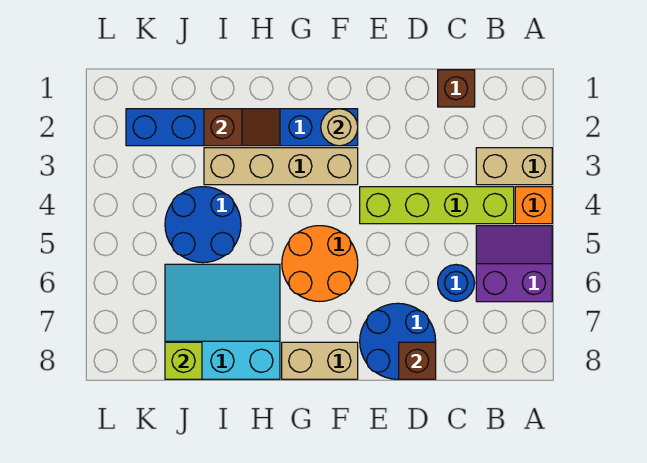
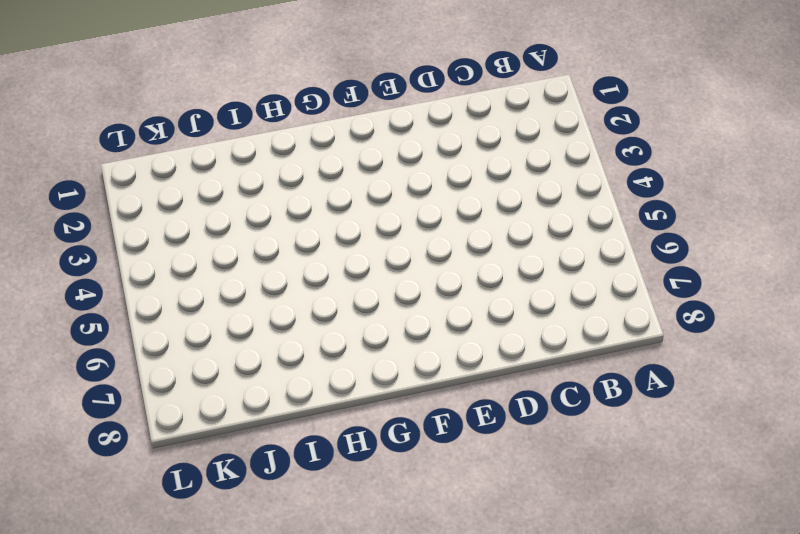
none -> tan brick A3:B3 level 1
none -> orange brick A4 level 1
none -> purple slope A5:B6 level 1 top 6

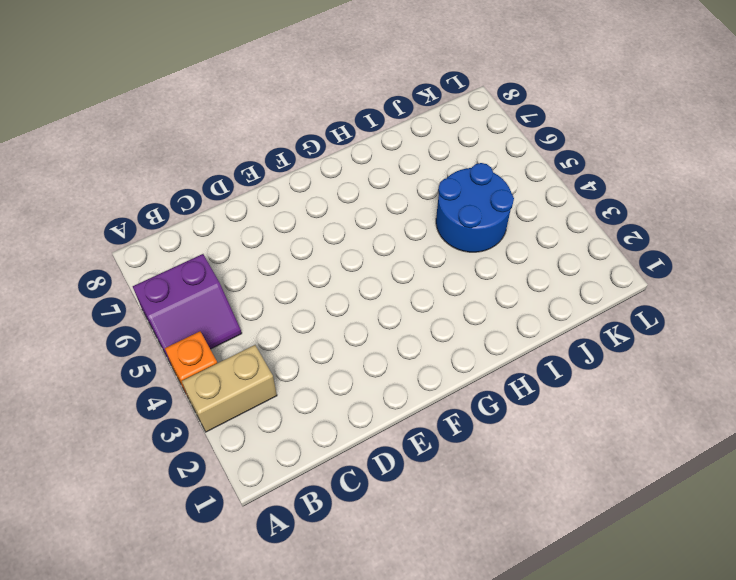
none -> lime brick B4:E4 level 1
none -> brown brick C1 level 1
none -> blue round brick C6 level 1

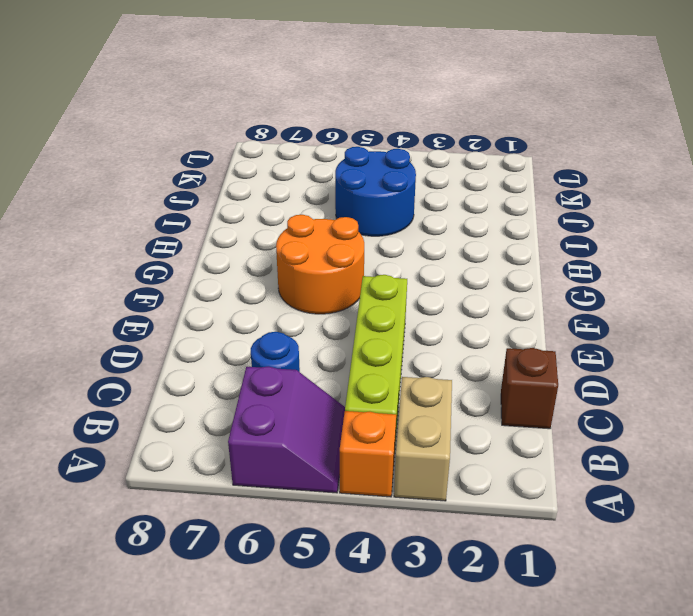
none -> blue round brick D7:E8 level 1
none -> blue brick F2:K2 level 1
none -> tan brick F3:I3 level 1

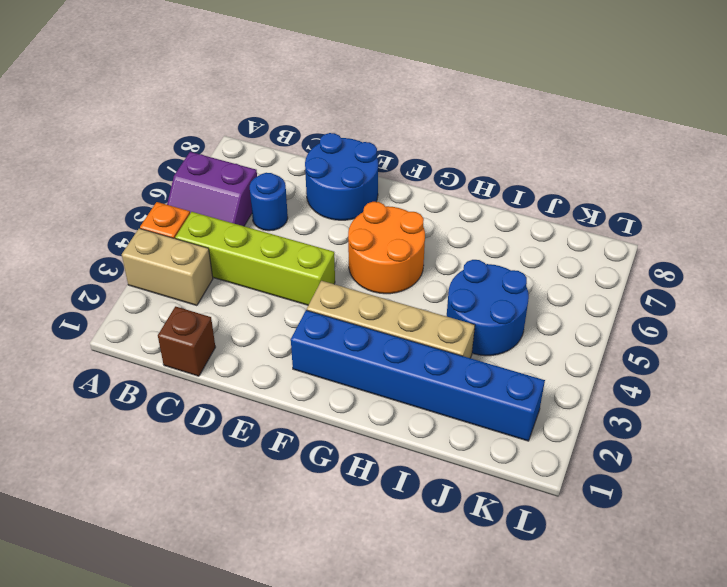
none -> tan brick F8:G8 level 1
none -> cyan slope H6:J8 level 1 top 8
none -> brown brick D8 level 2

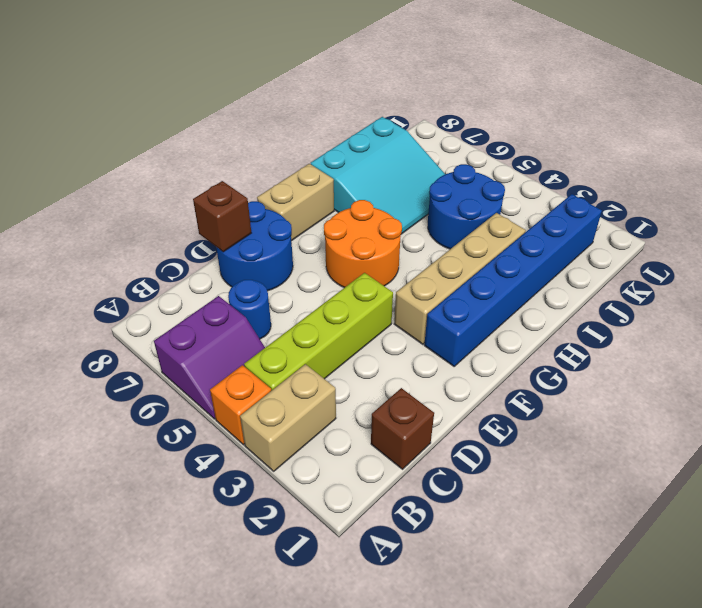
none -> tan round brick F2 level 2
none -> brown slope H2:I2 level 2 top I
none -> lime brick J8 level 2

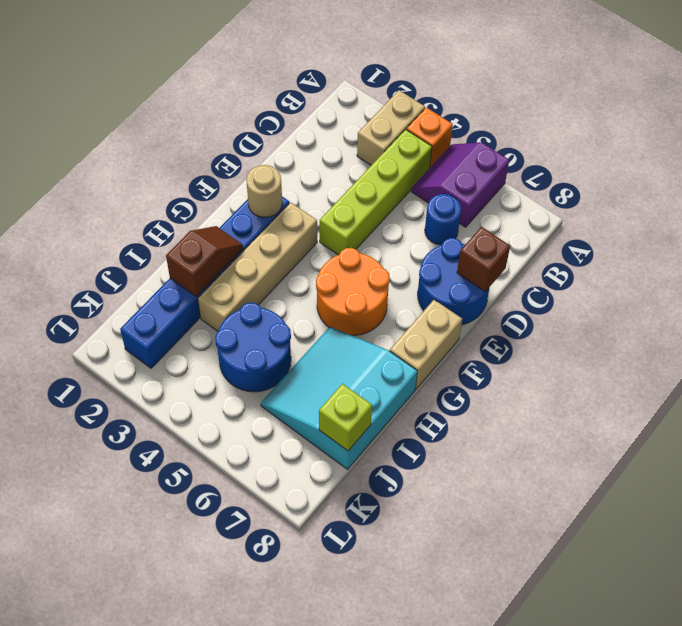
none -> brown brick C1 level 1

